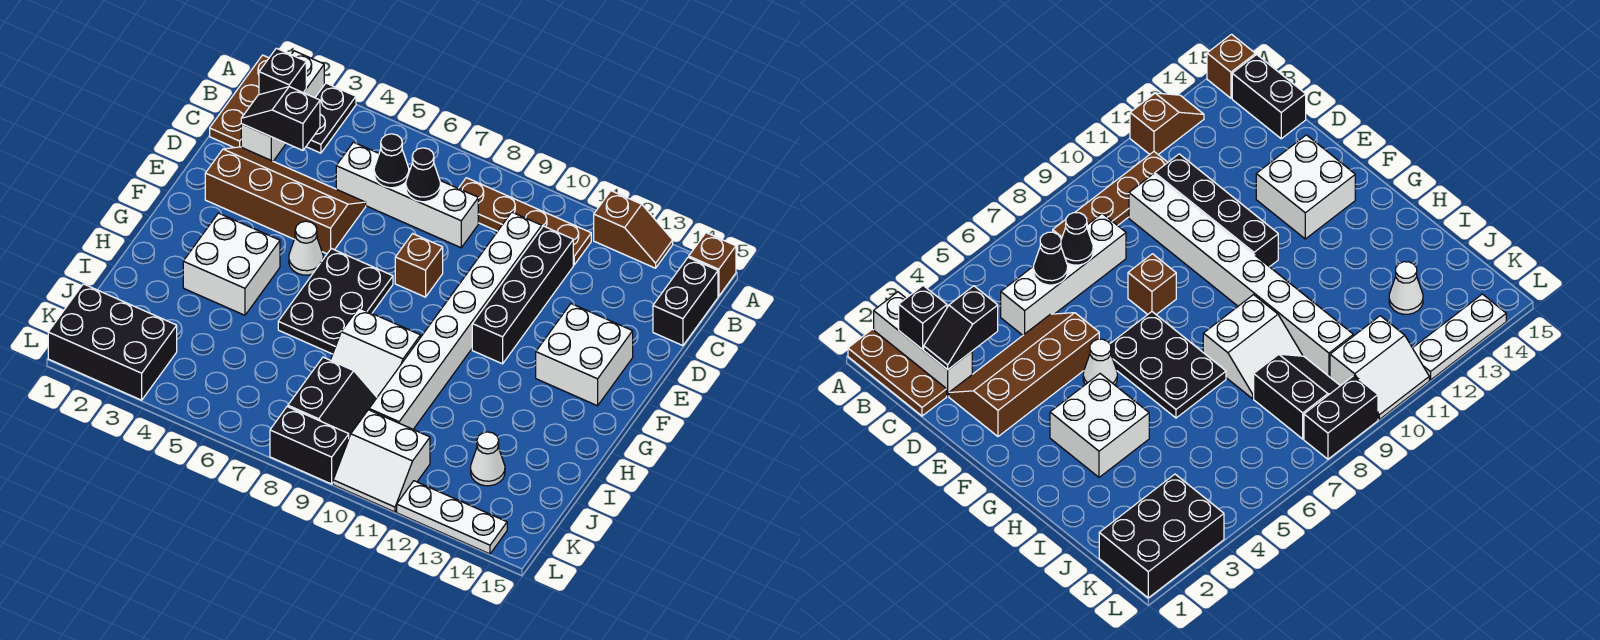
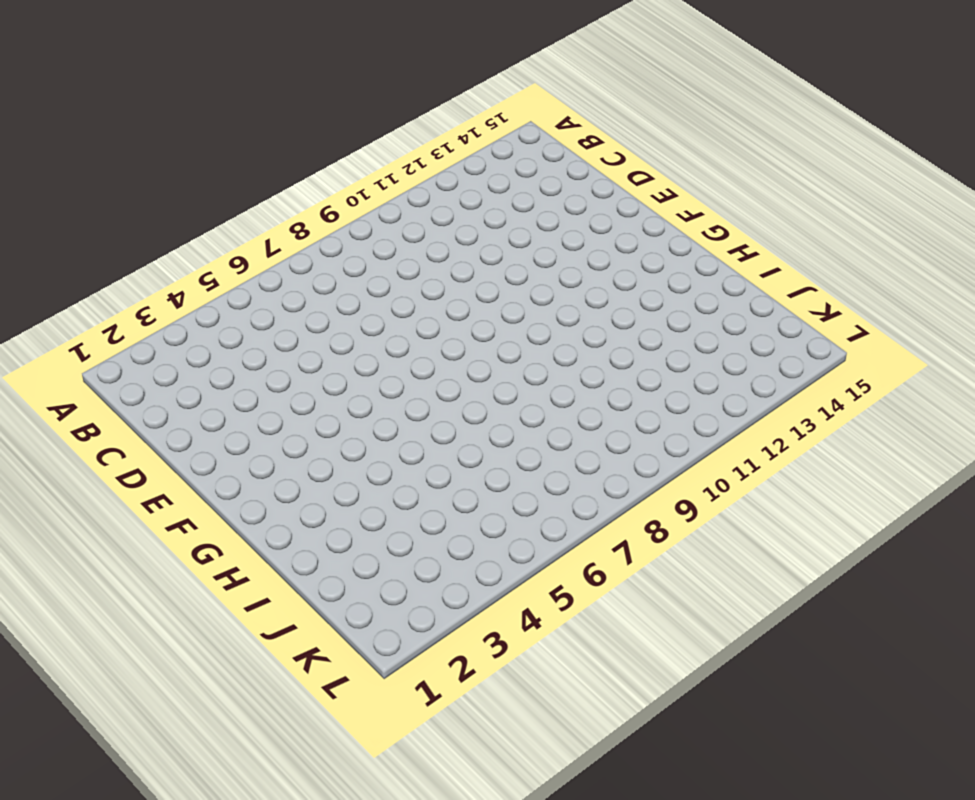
none -> brown plate A1:C1 level 1
none -> white brick A2:C2 level 1
none -> black plate A3:B3 level 1

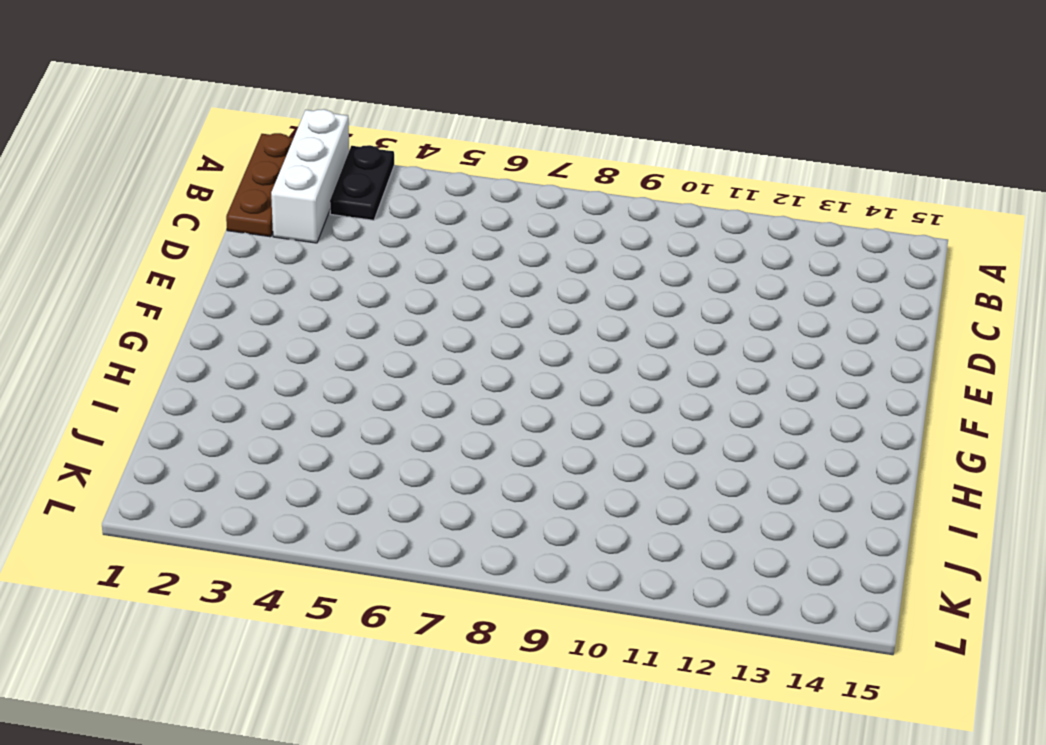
none -> brown slope A12:A13 level 1 top 12
none -> brown brick A15 level 1
none -> brown plate B8:B11 level 1

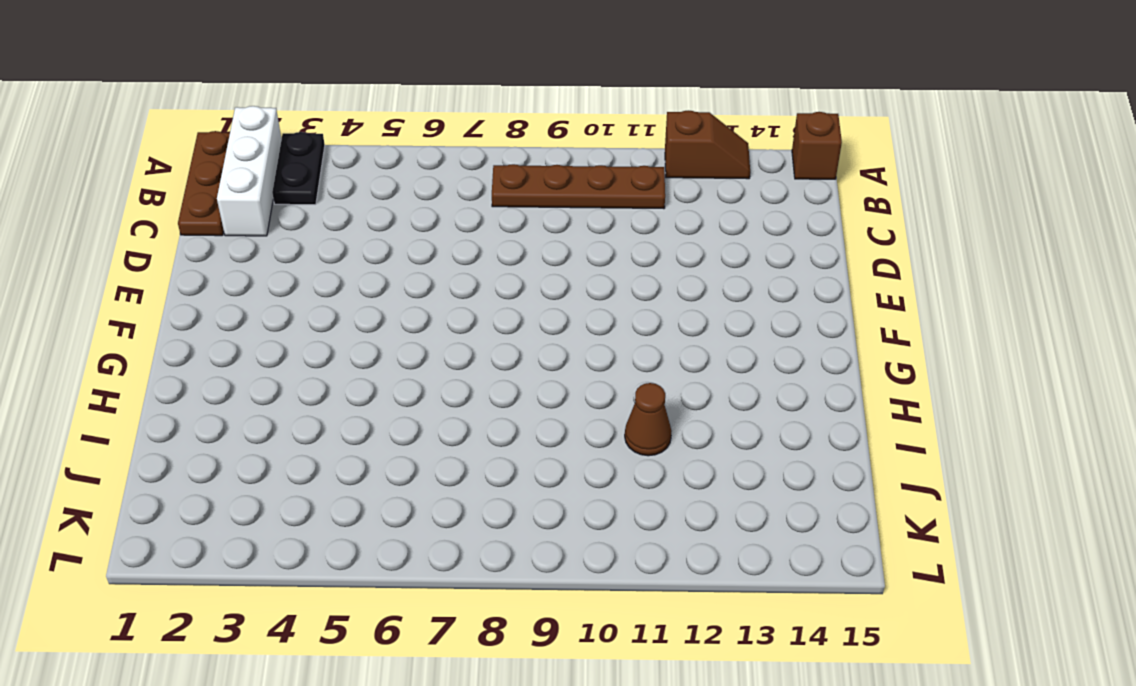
brown cone I11 level 1 -> none
none -> black brick B15:C15 level 1
none -> white brick C5:C8 level 1
none -> white brick C10:J10 level 1

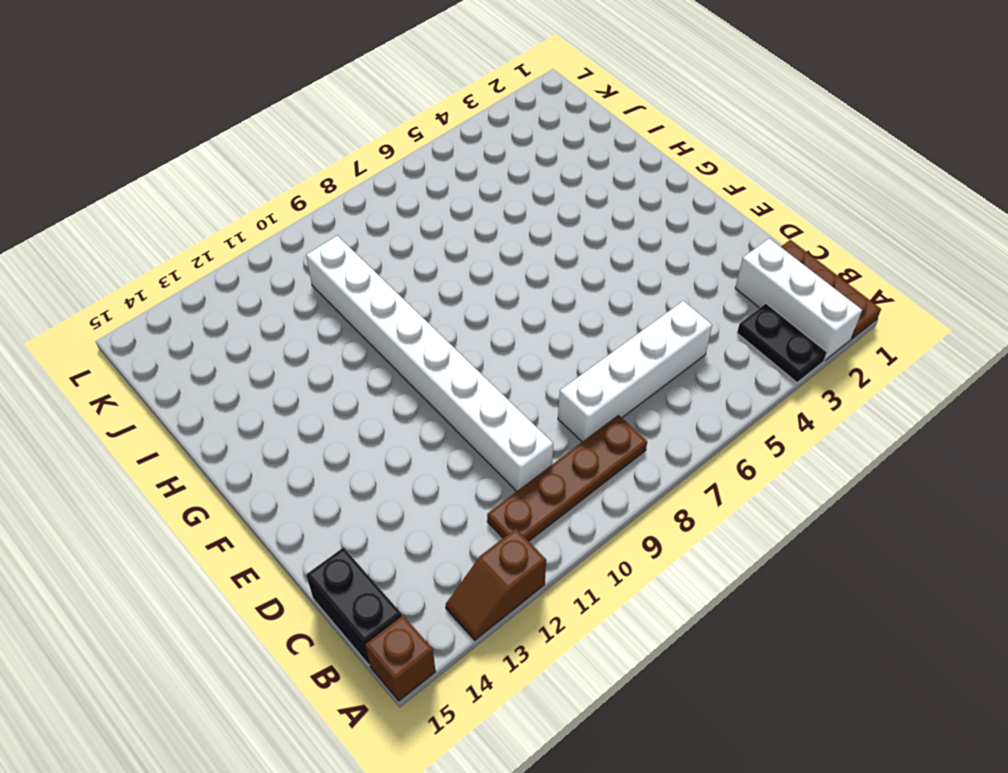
none -> black brick C11:F11 level 1
none -> brown slope D2:E5 level 1 top E
none -> brown brick E8 level 1

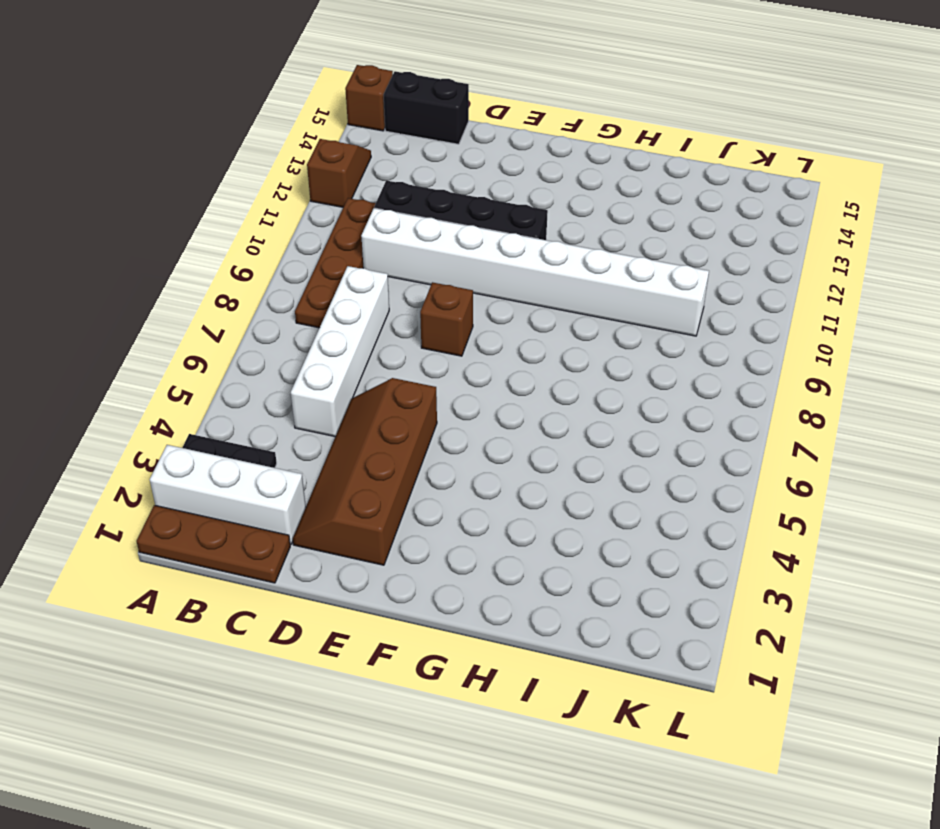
none -> white brick E13:F14 level 1
none -> white cone F5 level 1
none -> black plate F6:H7 level 1

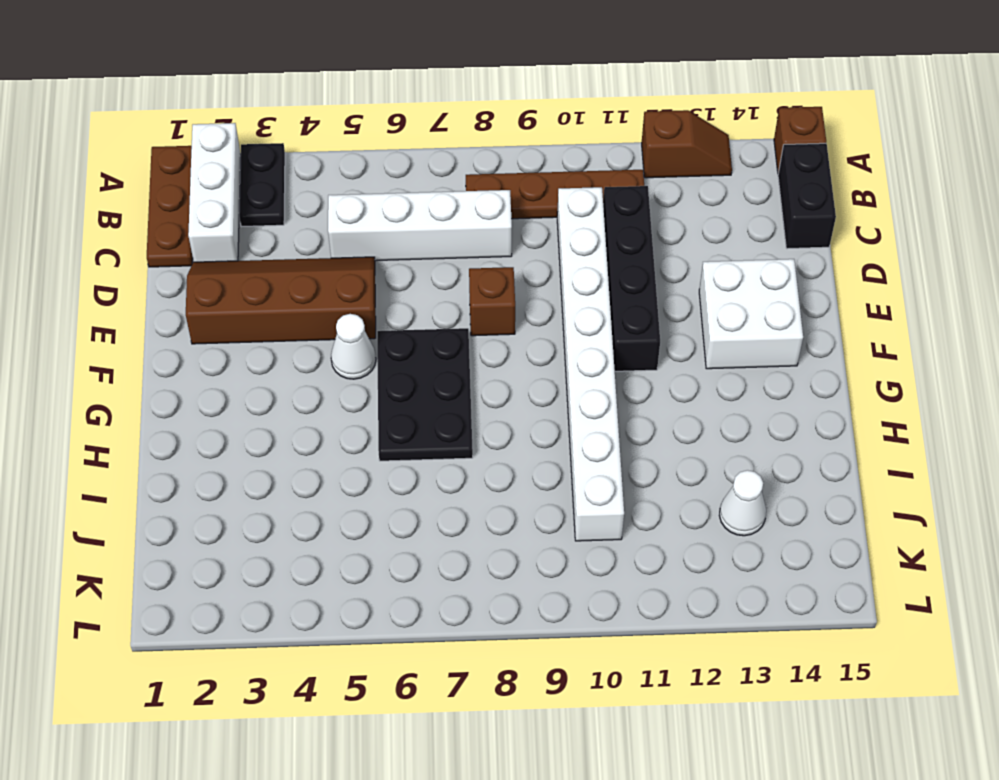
none -> white brick G3:H4 level 1
none -> white slope H8:I9 level 1 top H
none -> black slope J8:K9 level 1 top 8

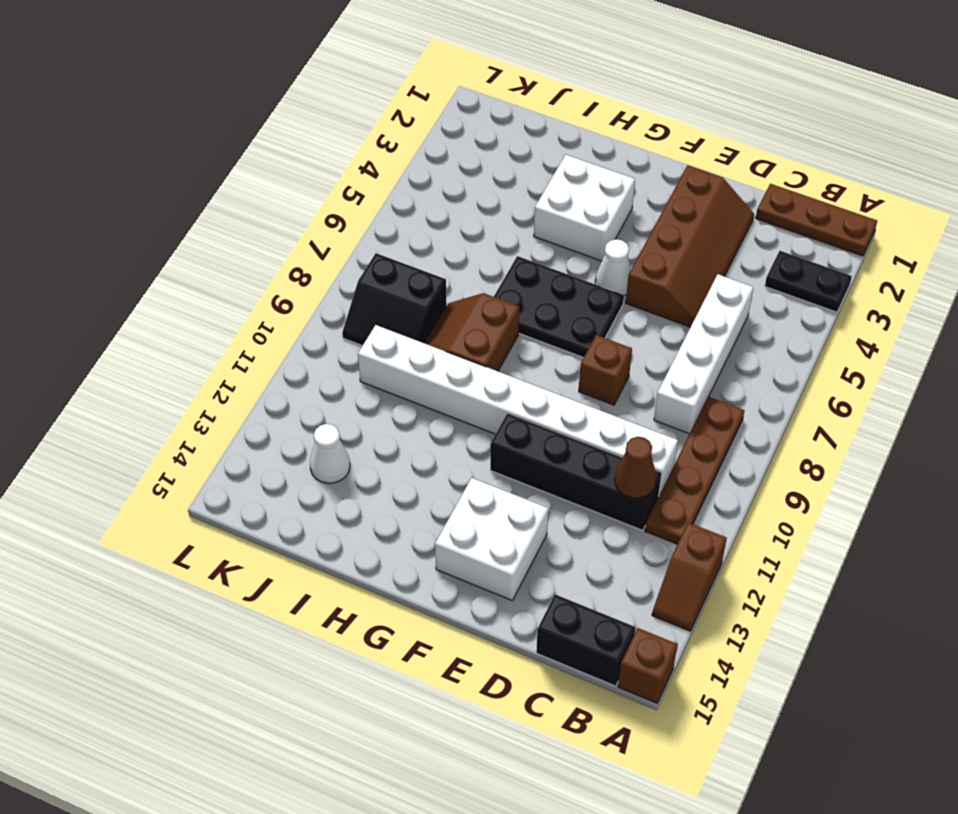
brown cone C11 level 2 -> none
brown slope H8:I9 level 1 top H -> white slope H8:I9 level 1 top H
none -> white brick A2:C2 level 1
none -> black brick K1:L3 level 1
none -> white slope K10:L11 level 1 top K

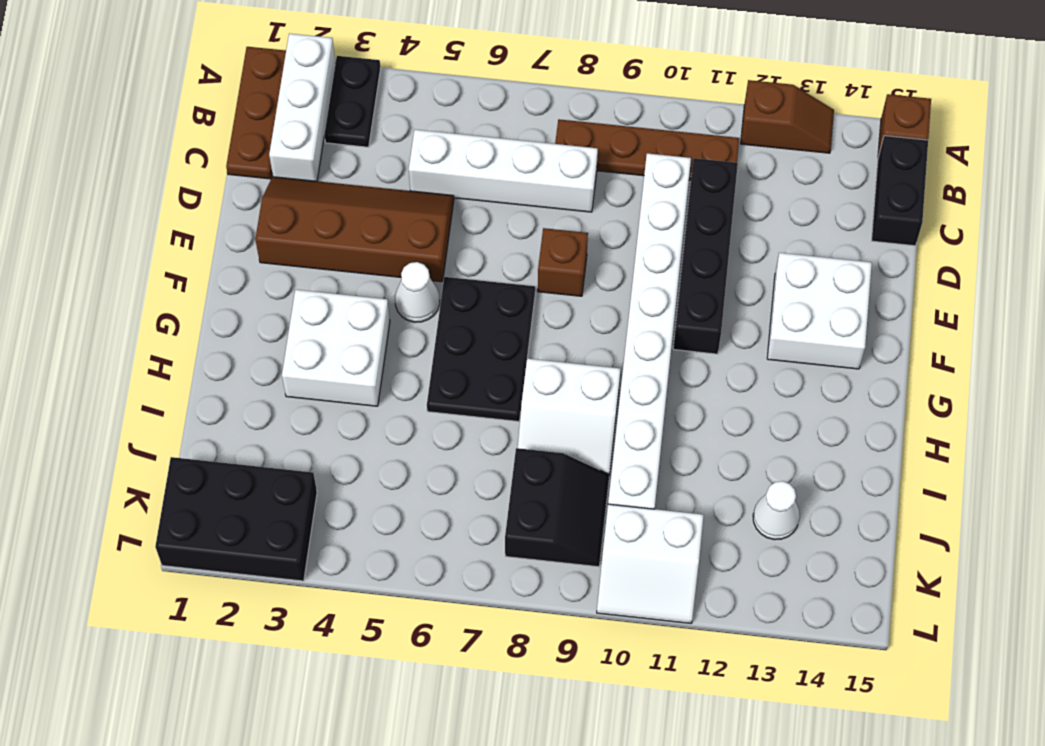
none -> black brick L8:L9 level 1
none -> white plate L12:L14 level 1
none -> black brick B2 level 2

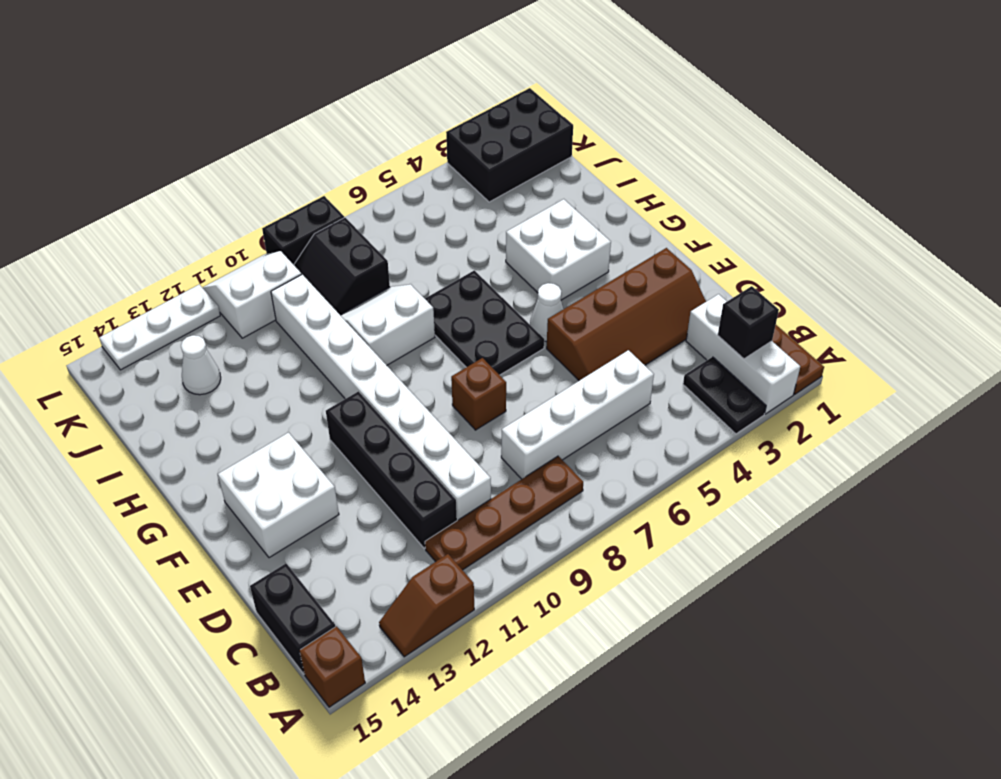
none -> black slope C2:C3 level 2 top 3
none -> black cone C6 level 2
none -> black cone C7 level 2

